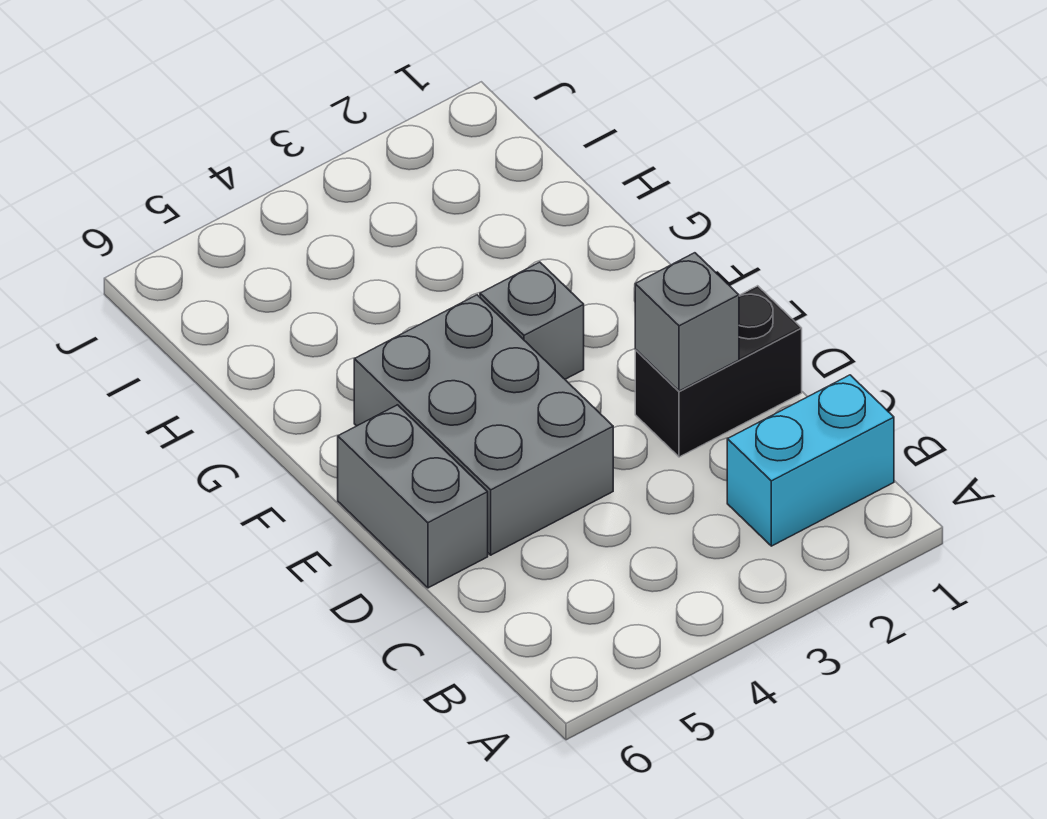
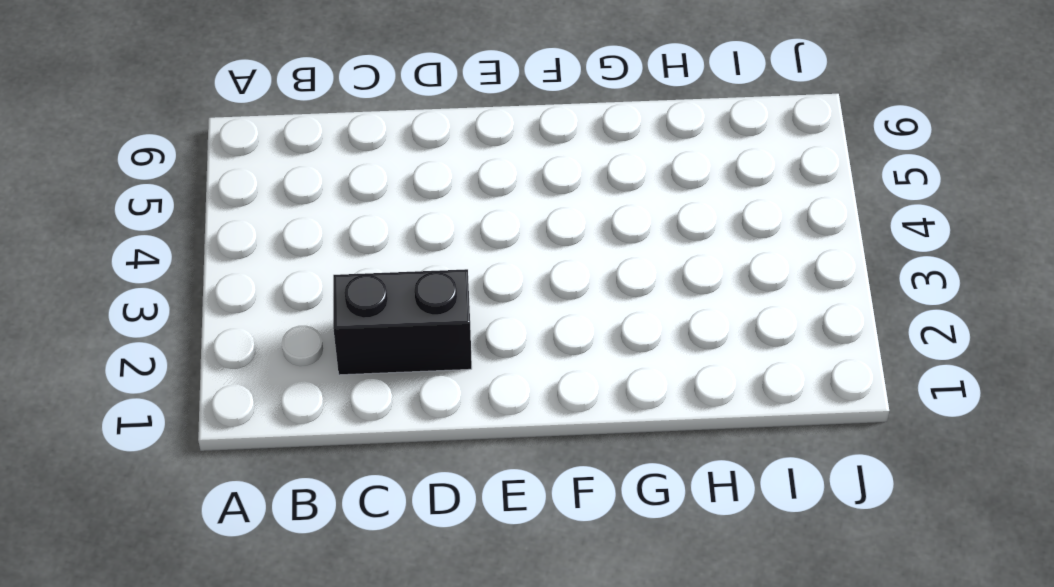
black brick C2:D2 level 1 -> black brick D1:D2 level 1
none -> cyan brick B1:B2 level 1
none -> grey brick D4:F5 level 1

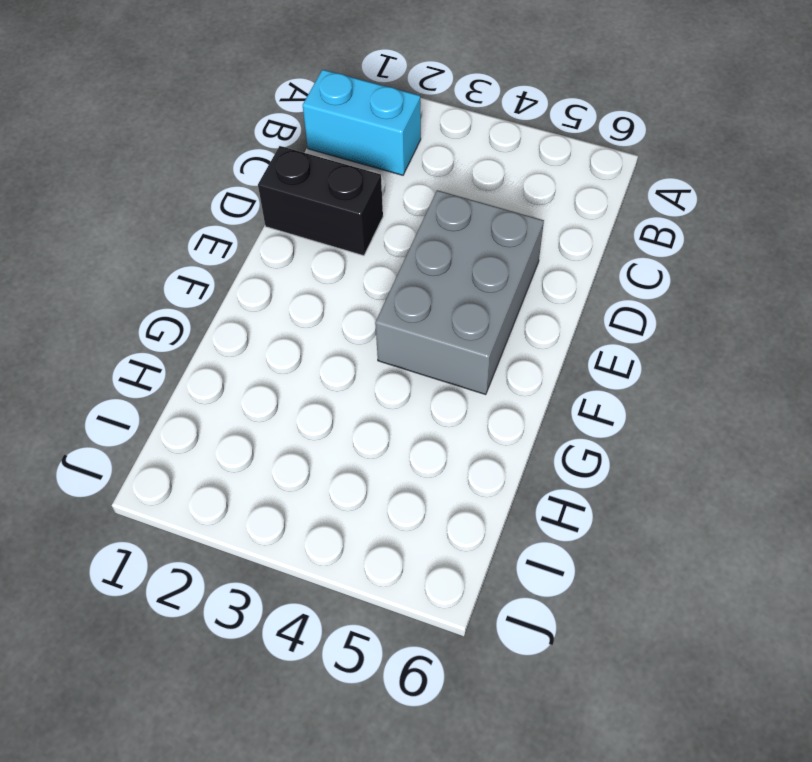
none -> grey brick D6:E6 level 1
none -> grey brick F3 level 1

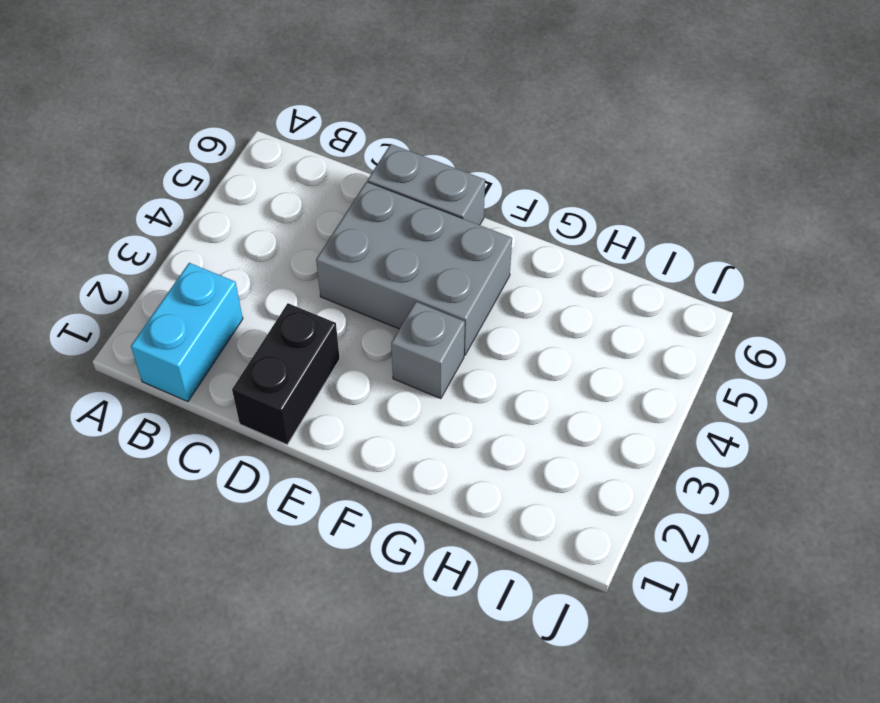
none -> grey brick D2 level 2

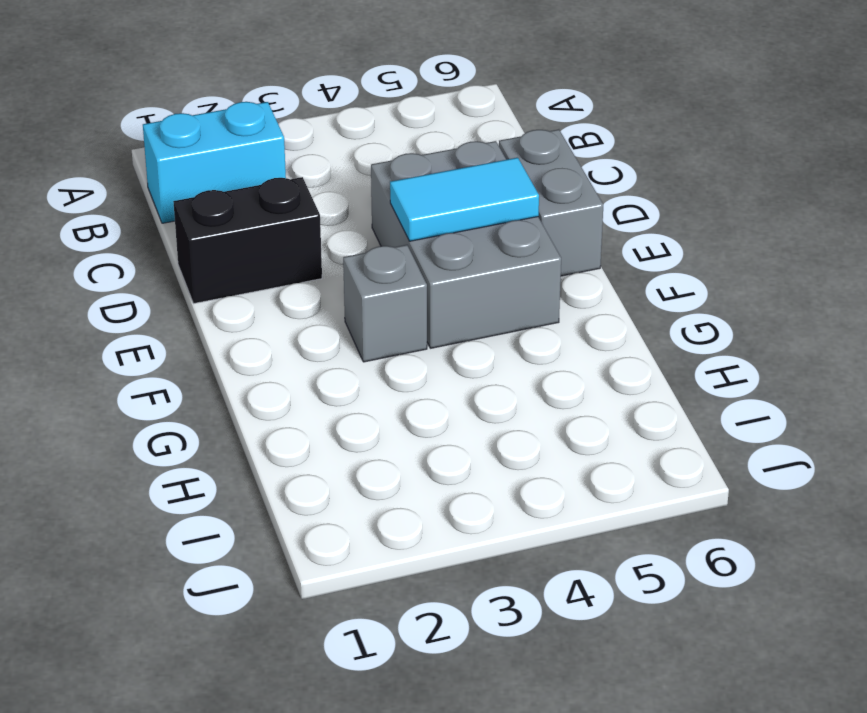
cyan tile E4:E5 level 2 -> none
none -> grey brick D2 level 2

